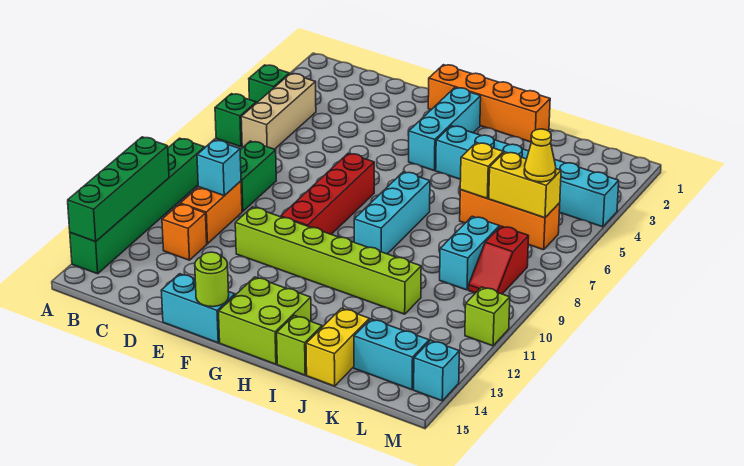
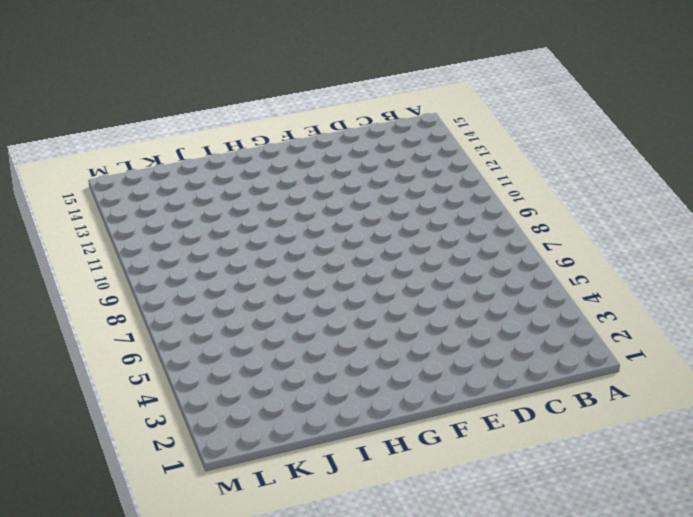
none -> green brick A4 level 1
none -> green brick A6 level 1
none -> green brick A9:A14 level 1

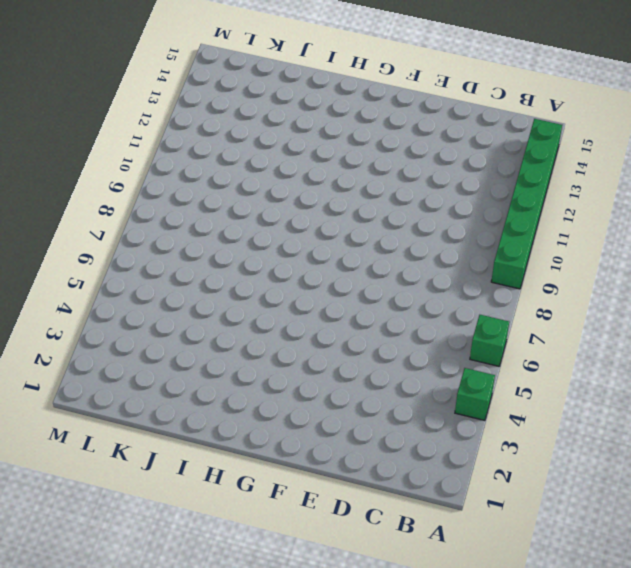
none -> tan brick B4:B6 level 1
none -> green brick C8:C9 level 1
none -> orange brick C10:C11 level 1

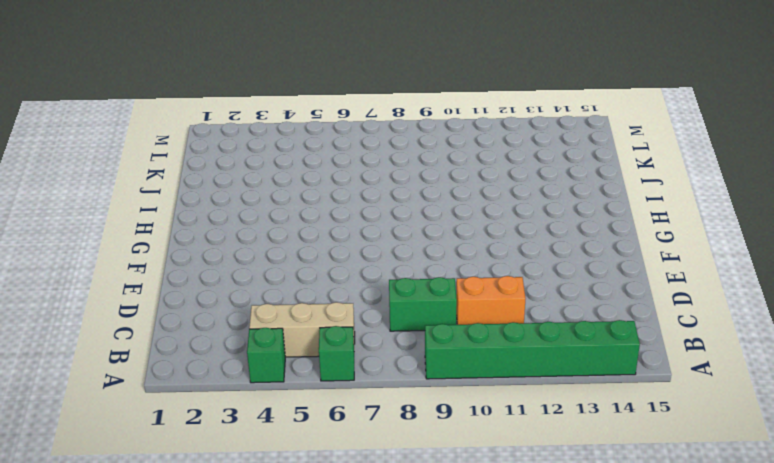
none -> orange brick C12 level 1
none -> lime brick E11:J11 level 1
none -> cyan brick E15:F15 level 1

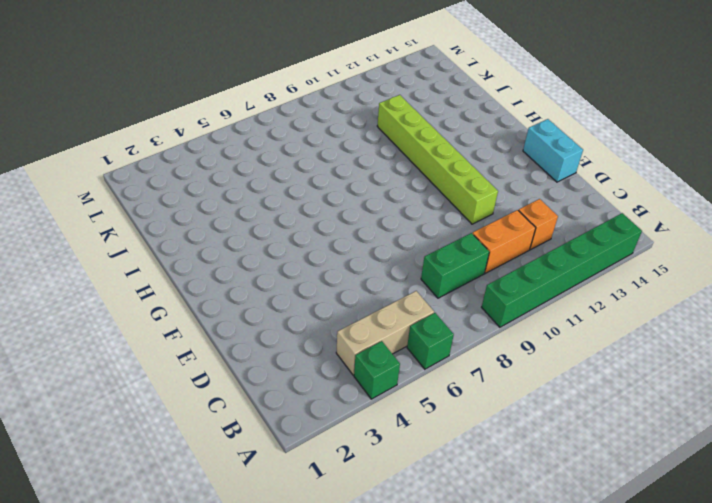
none -> orange brick F1:I1 level 1
none -> red brick F7:F10 level 1
none -> cyan brick G2:G4 level 1

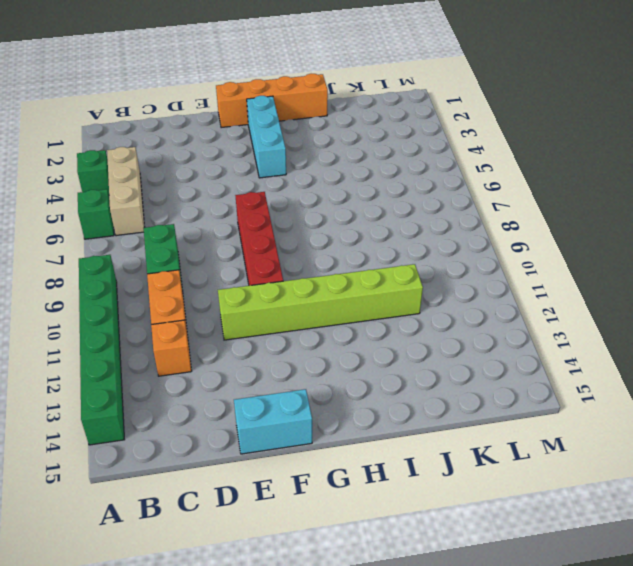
none -> lime brick G14:H15 level 1
none -> cyan brick H4:M4 level 1
none -> cyan brick H7:H9 level 1

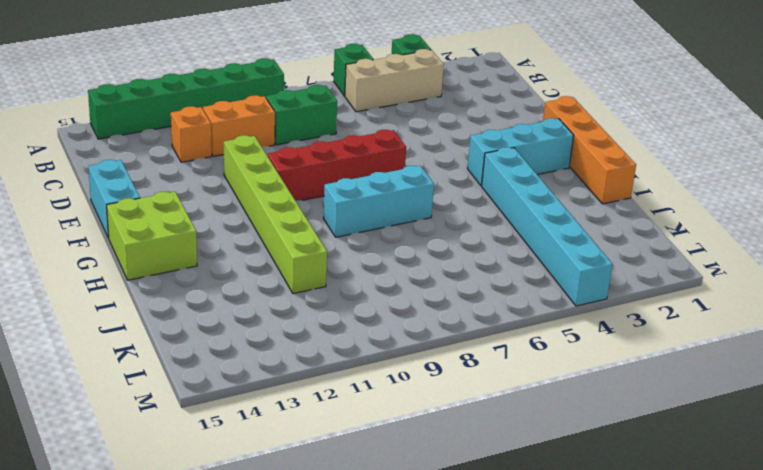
none -> lime brick I15 level 1
none -> orange brick J6:L6 level 1
none -> yellow brick J14:J15 level 1

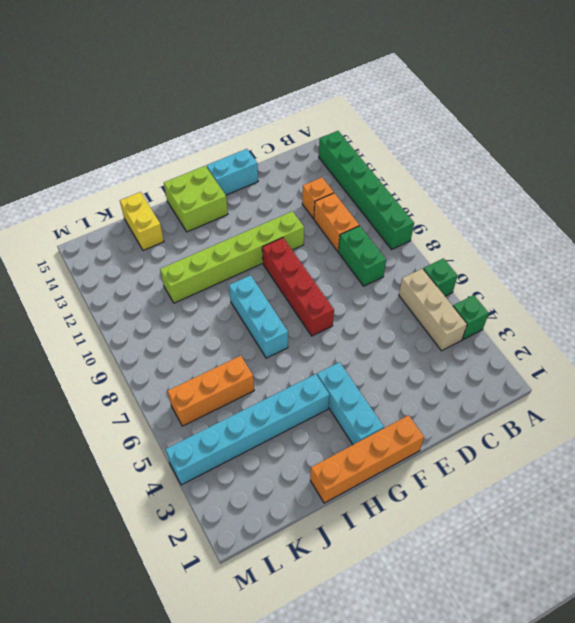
none -> lime brick I15 level 1
none -> cyan brick K8:K9 level 1
none -> cyan brick K14:L14 level 1

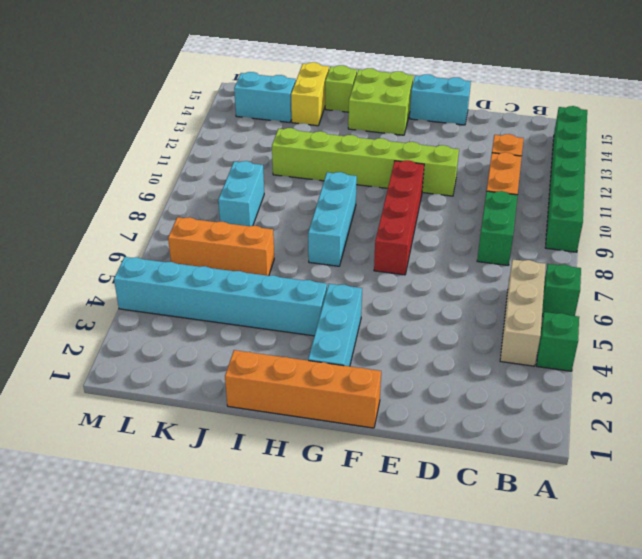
none -> red slope L8:L9 level 1 top 8
none -> lime brick M11 level 1
none -> cyan brick M14 level 1

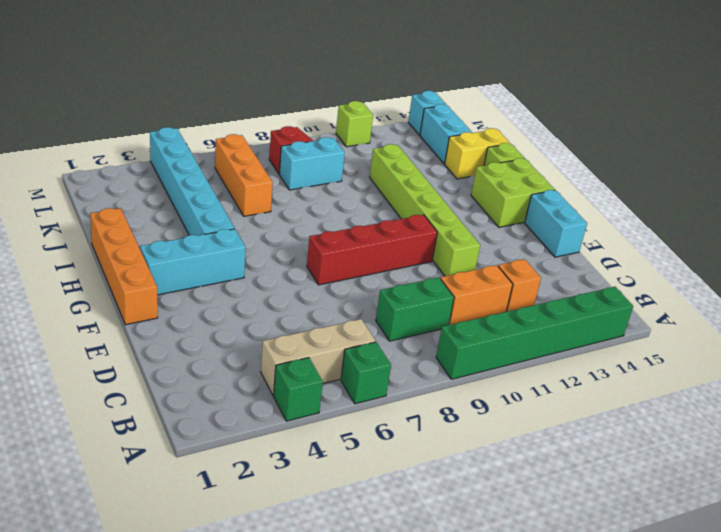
none -> cyan brick H7:H9 level 1
none -> green brick A11:A14 level 2
none -> cyan brick C10 level 2

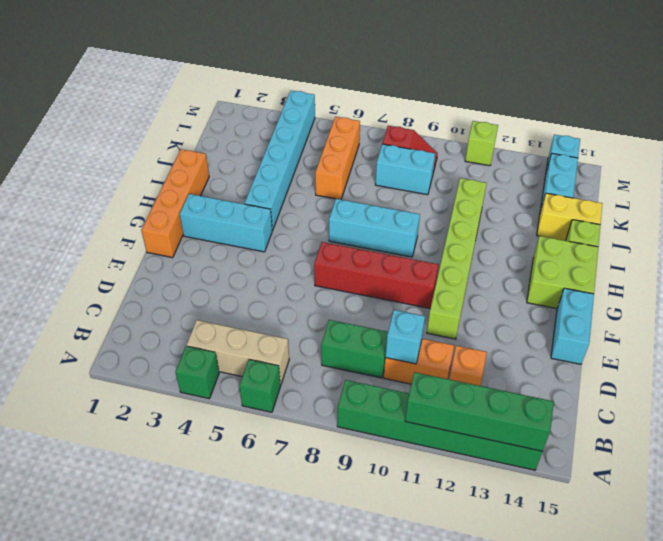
none -> lime round brick F15 level 2
none -> yellow brick J6 level 2
none -> yellow brick K6:L6 level 2

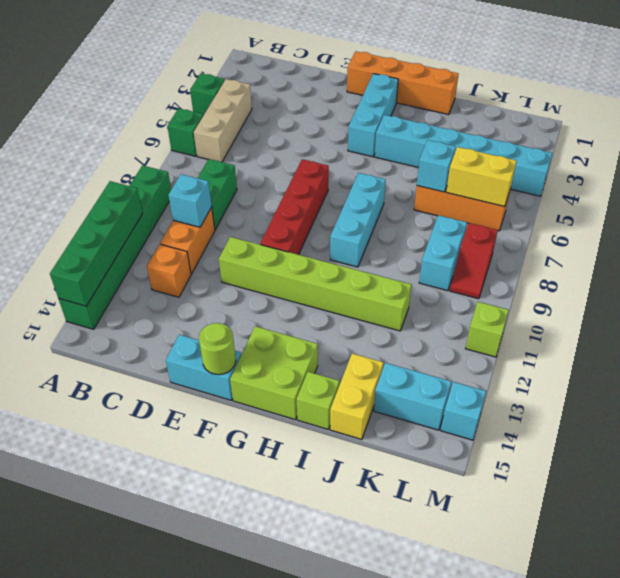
cyan brick J6 level 2 -> yellow brick J6 level 2
none -> yellow cone L6 level 3

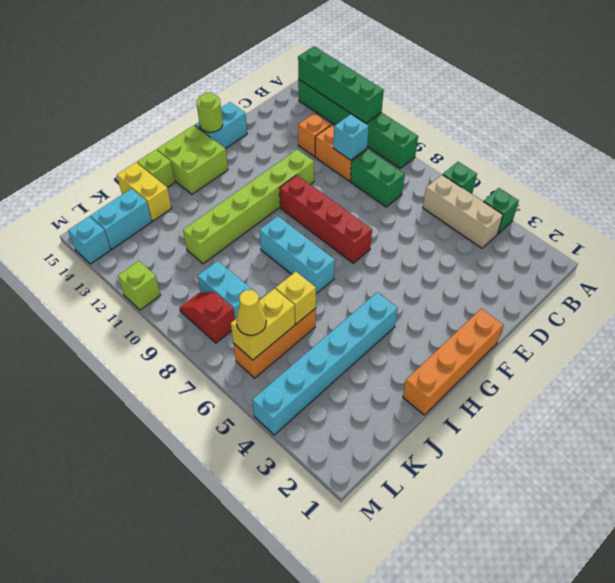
none -> cyan brick G2:G4 level 1

